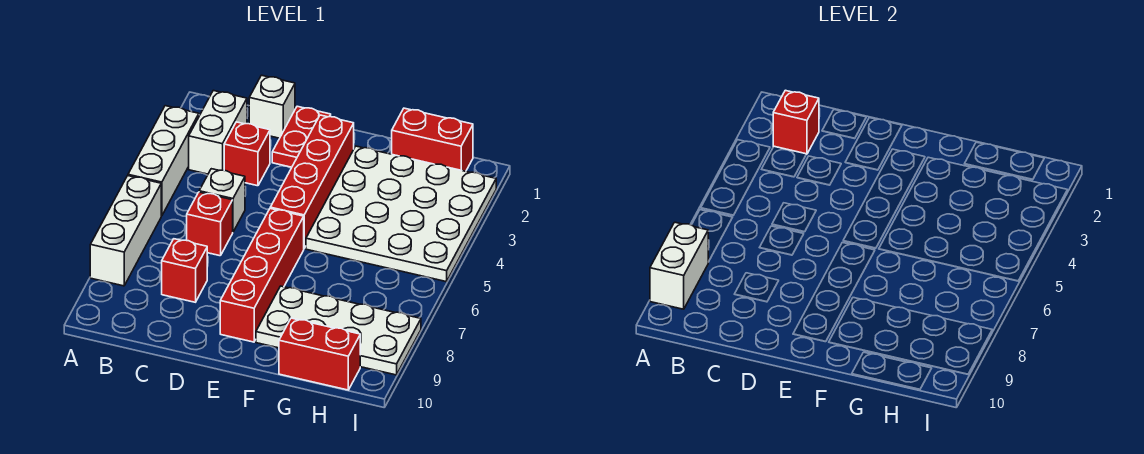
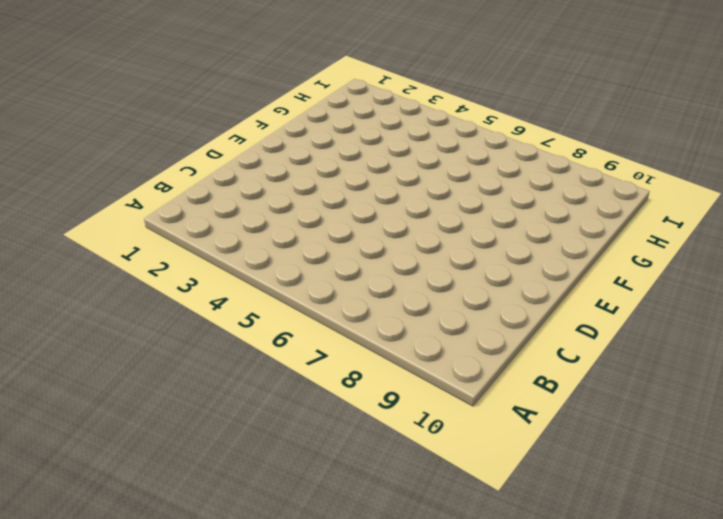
none -> white brick A3:A5 level 1
none -> white brick A6:A8 level 1
none -> white brick B2:B3 level 1

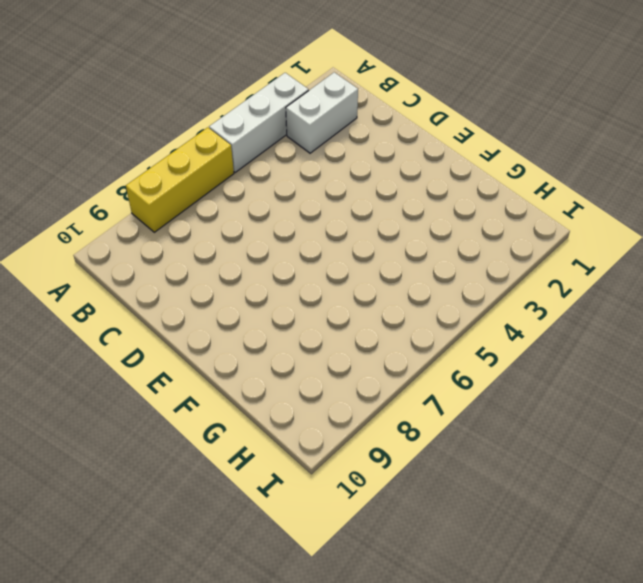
yellow brick A6:A8 level 1 -> white brick A6:A8 level 1
none -> white brick C1 level 1
none -> red brick C3 level 1
none -> white brick C5 level 1

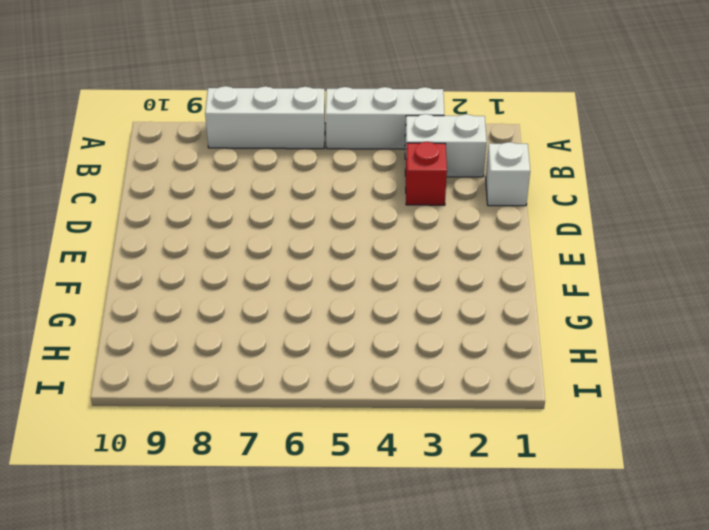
none -> white brick C5 level 1
none -> red brick C6 level 1
none -> red brick C8 level 1

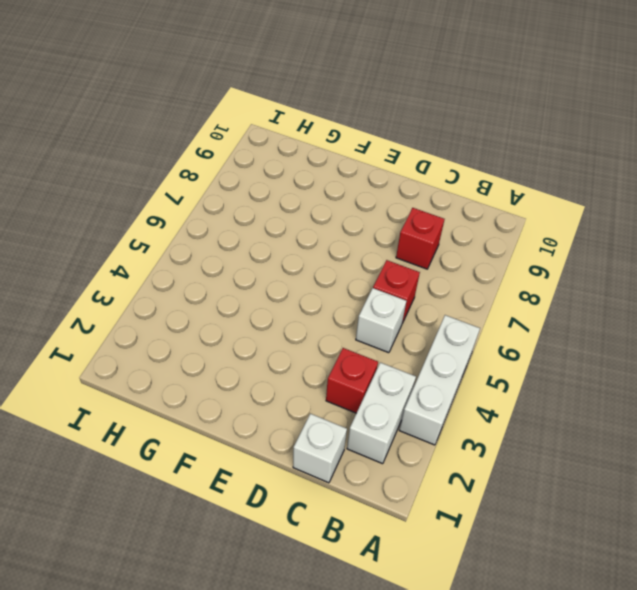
none -> white brick A6:A8 level 1
none -> red plate D1:D2 level 1
none -> red brick E2:E5 level 1

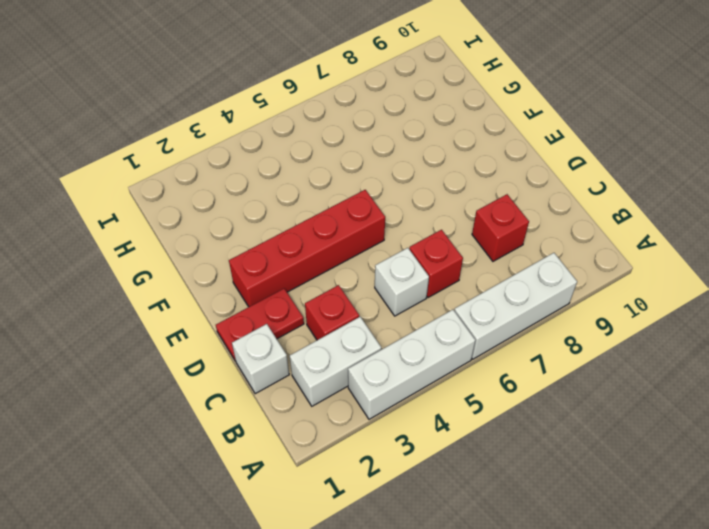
none -> red brick E6:E9 level 1
none -> white plate F2:I5 level 1
none -> white plate F8:I9 level 1

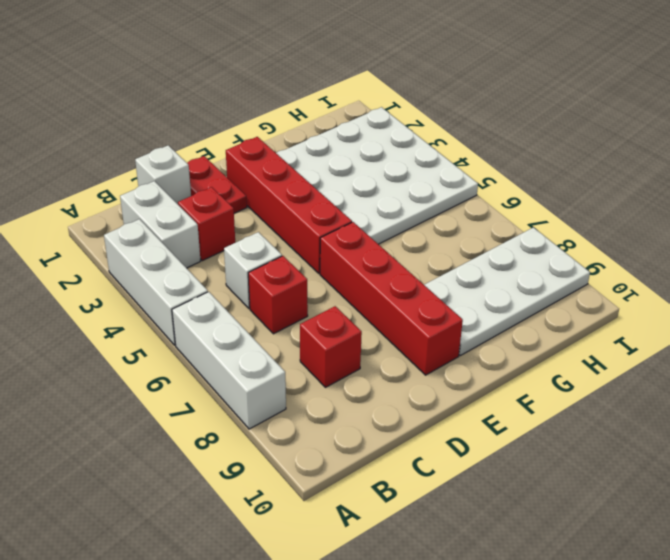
none -> red brick G1:H1 level 1
none -> red brick G10:H10 level 1
none -> white brick A8:A9 level 2

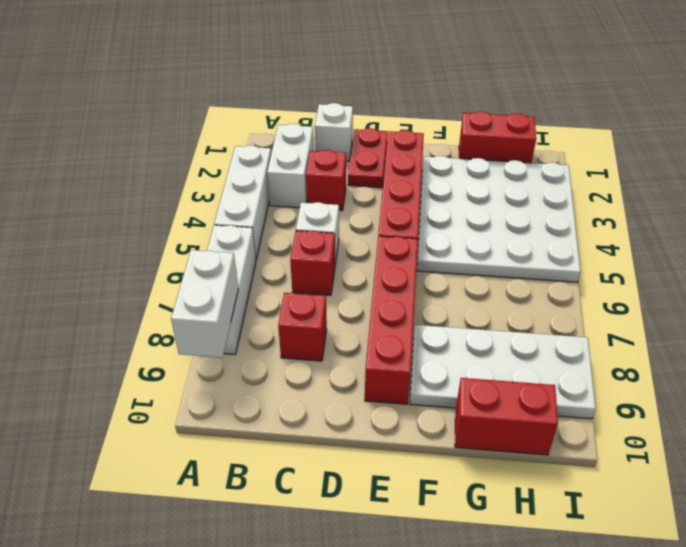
none -> red brick B2 level 2

